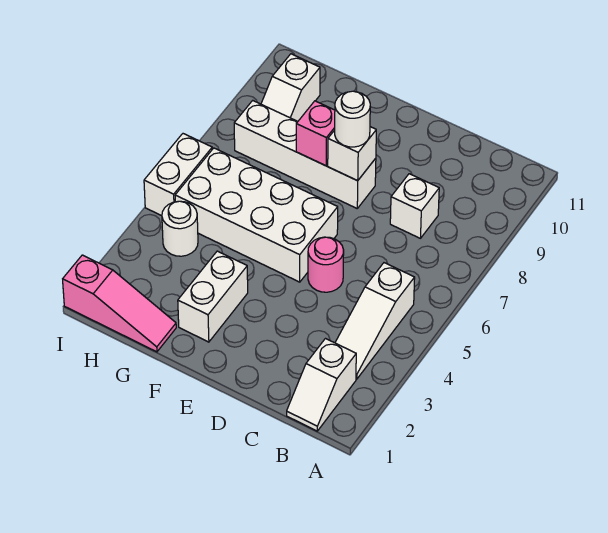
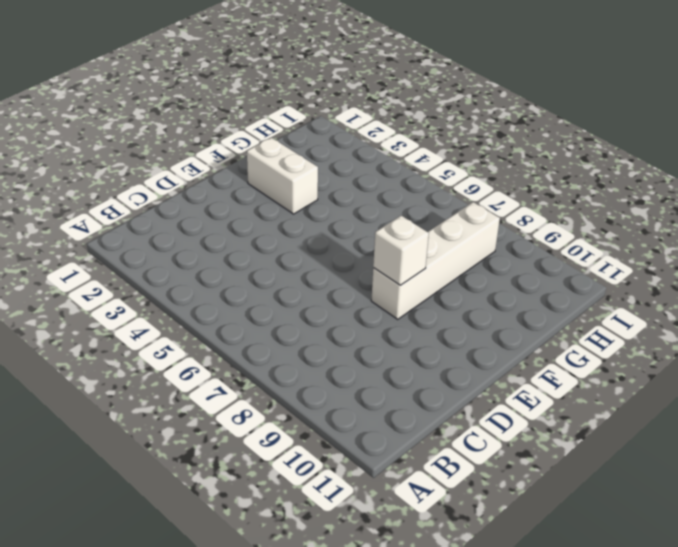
none -> white slope B1:B2 level 1 top 2
none -> white slope B3:B5 level 1 top 5
none -> white brick C8 level 1

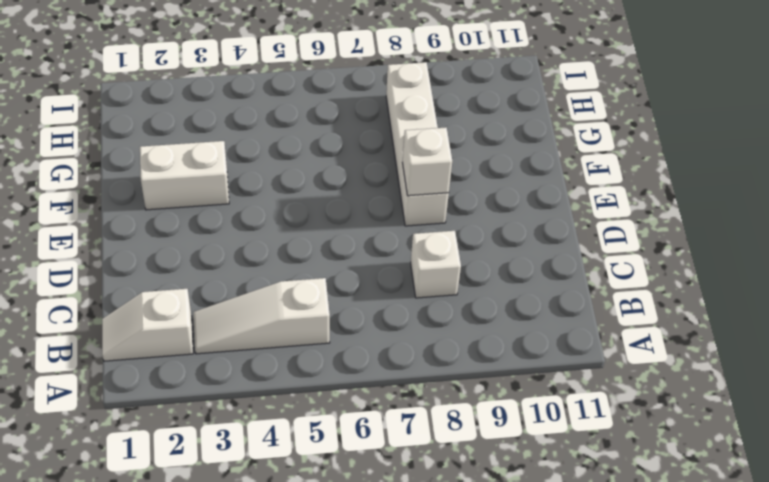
none -> pink round brick D5 level 1
none -> white brick E5:H6 level 1
none -> pink slope G1:I1 level 1 top I

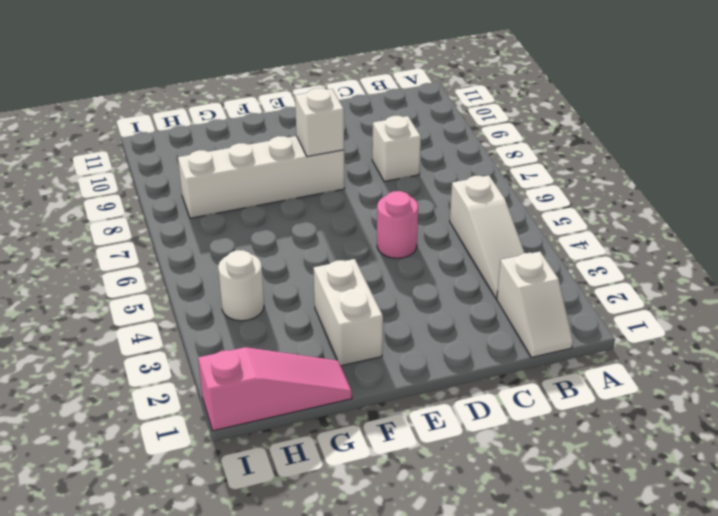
none -> white brick E5:H6 level 1
none -> white slope H9:H10 level 1 top 10
none -> white brick I5:I6 level 1

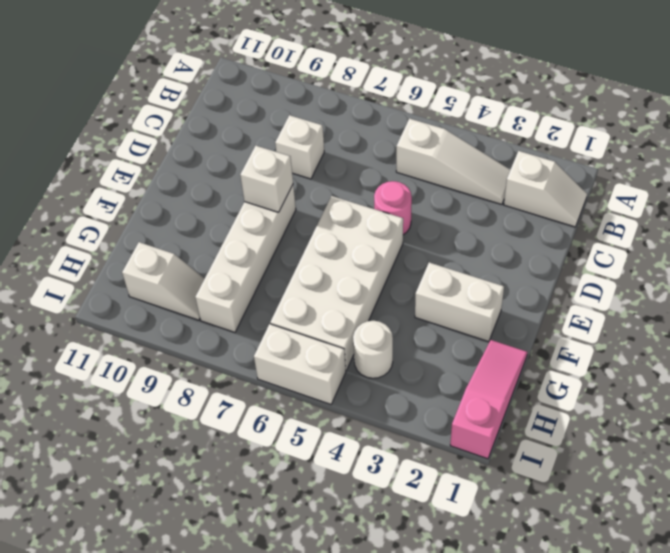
none -> pink brick F8 level 2
none -> white round brick E8 level 3

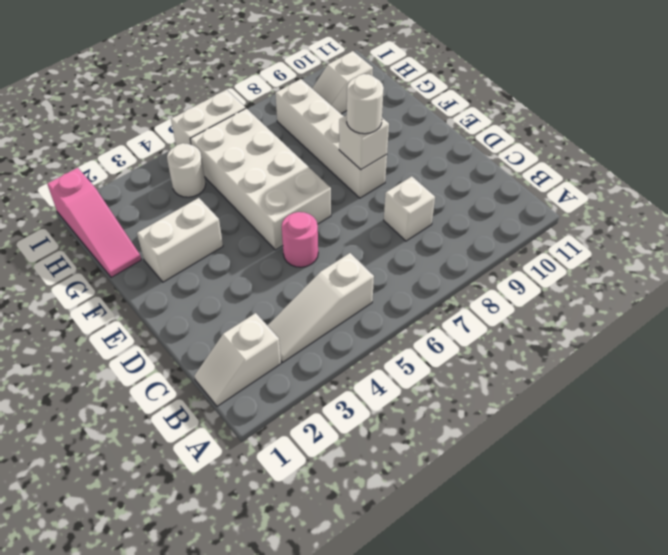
none -> pink brick F8 level 2

